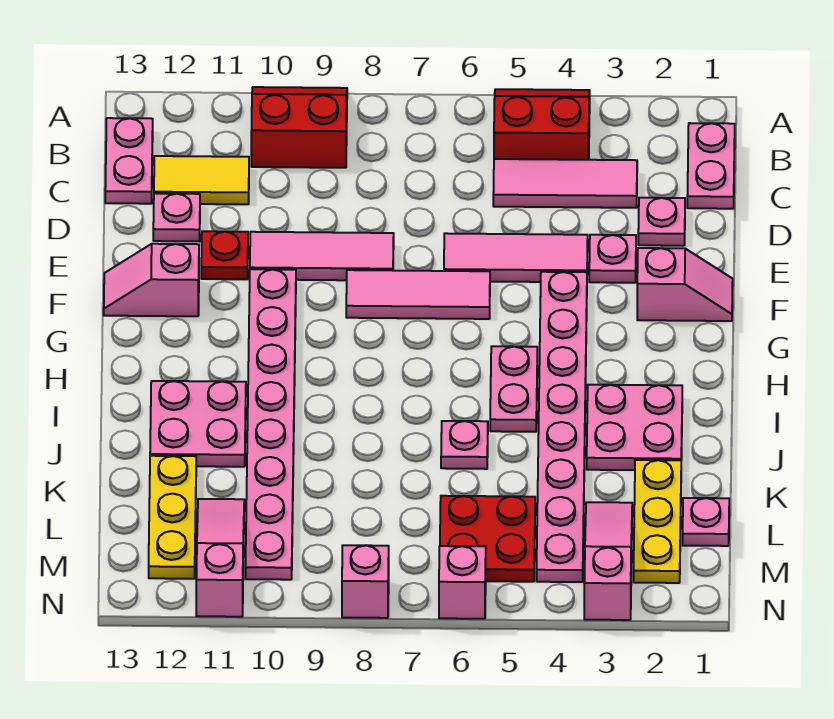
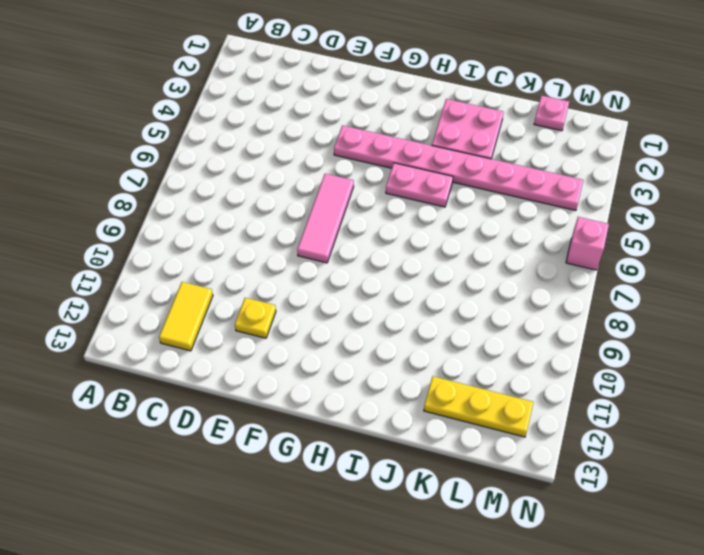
yellow plate E11 level 1 -> red plate E11 level 1
none -> red slope A4:B5 level 1 top B
none -> red slope A9:B10 level 1 top B
none -> pink plate B1:C1 level 1

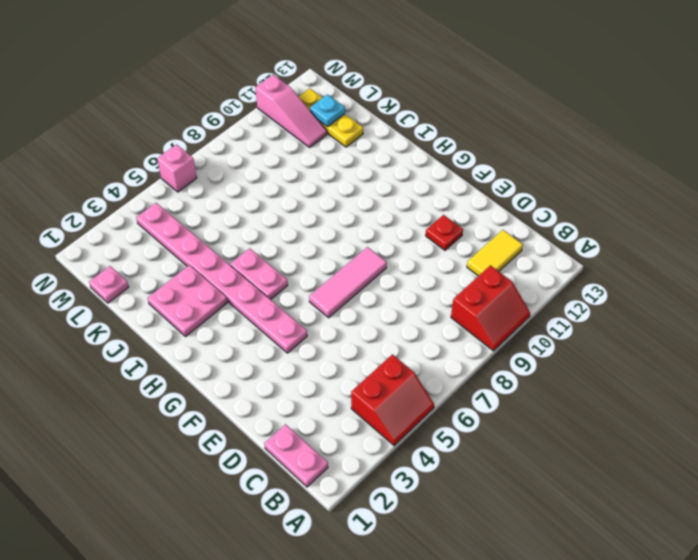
cyan plate L12 level 2 -> none
none -> pink plate B13:C13 level 1
none -> pink tile C3:C5 level 1
none -> pink plate D2 level 1

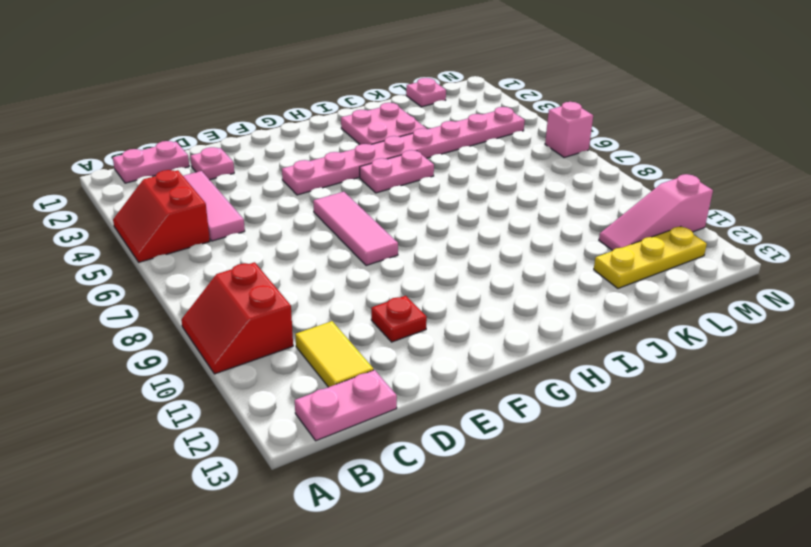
none -> pink plate D12 level 1
none -> pink plate E3 level 1
none -> pink tile E4:E6 level 1

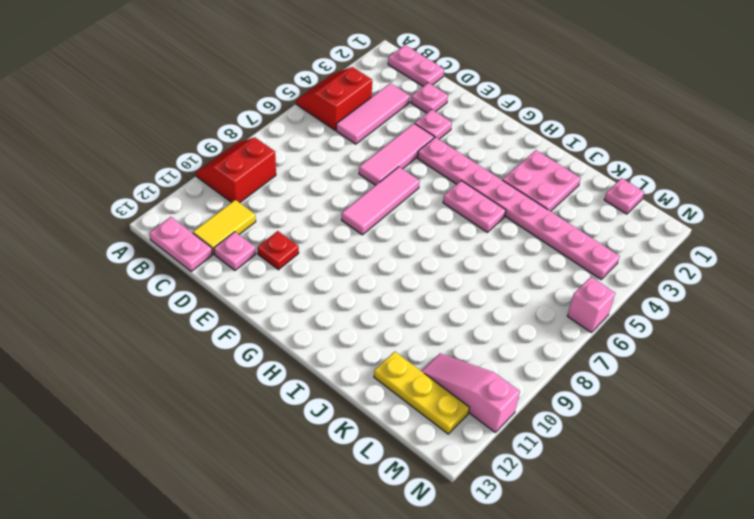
none -> pink tile E8:E10 level 1
none -> pink slope F1:F2 level 1 top 2
none -> pink plate F10:M10 level 1

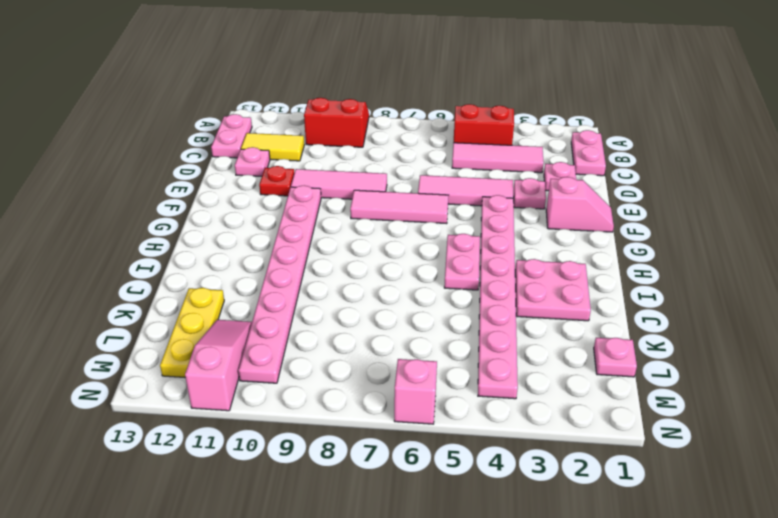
none -> pink slope F12:F13 level 1 top 12
none -> pink plate I11:J12 level 1
none -> pink plate J6 level 1

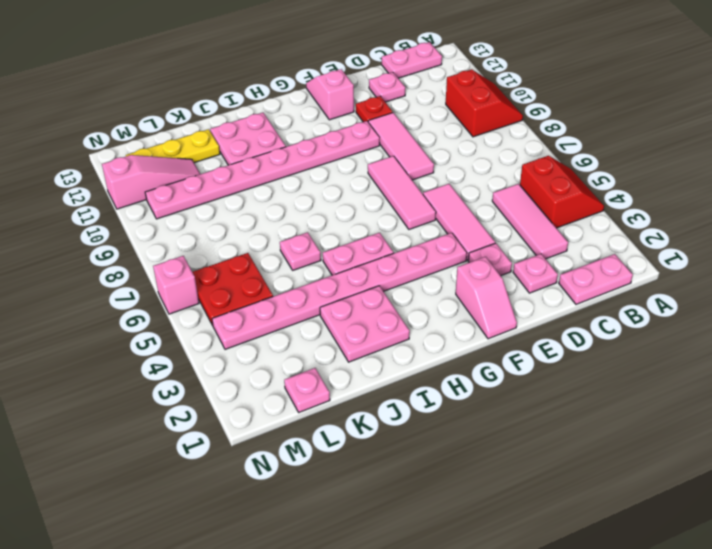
none -> yellow tile C11:C12 level 1
none -> yellow plate K2:M2 level 1
none -> pink slope L3:N3 level 1 top N

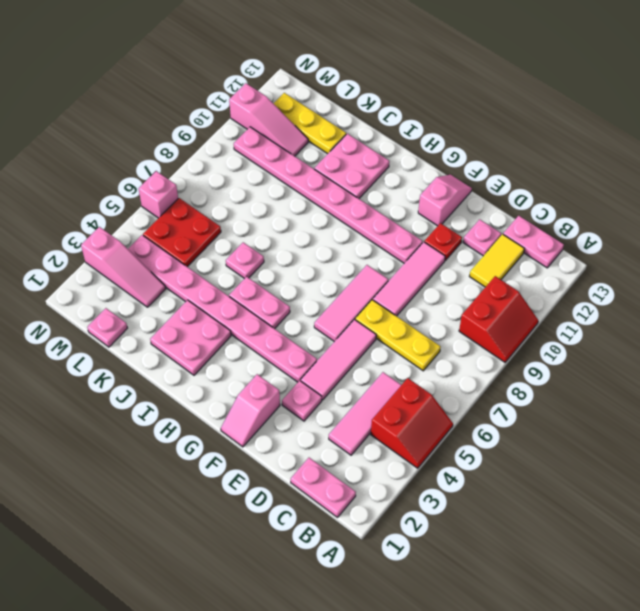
yellow plate C7:E7 level 1 -> yellow plate K2:M2 level 1
none -> pink plate D2 level 1
none -> pink brick N8 level 1

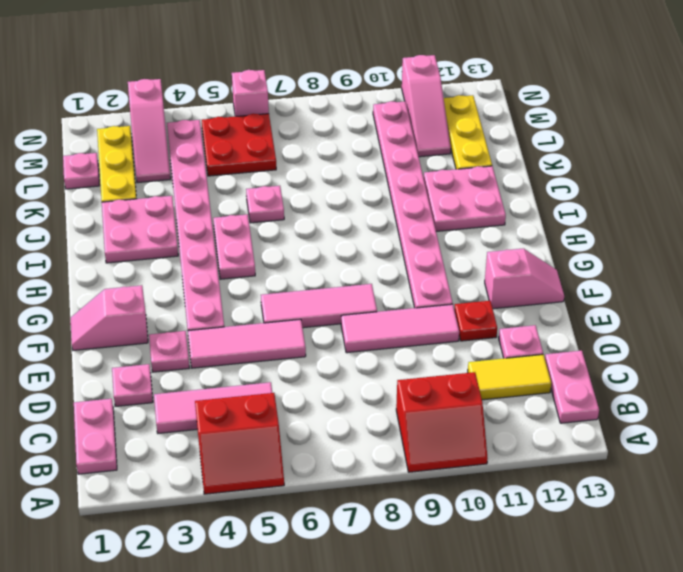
none -> pink brick N8 level 1

